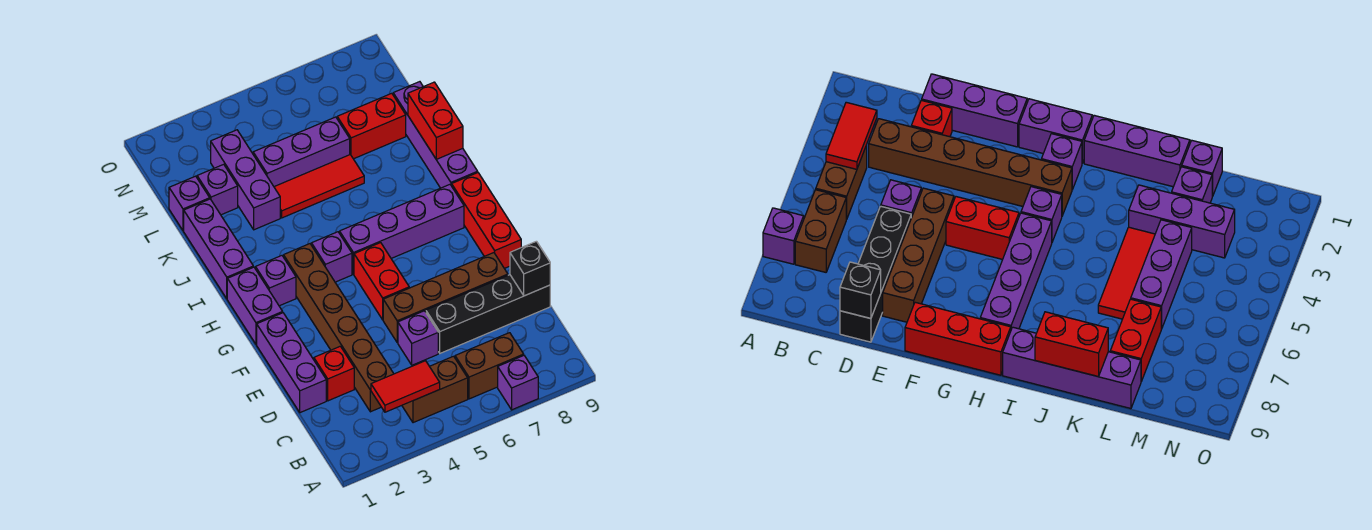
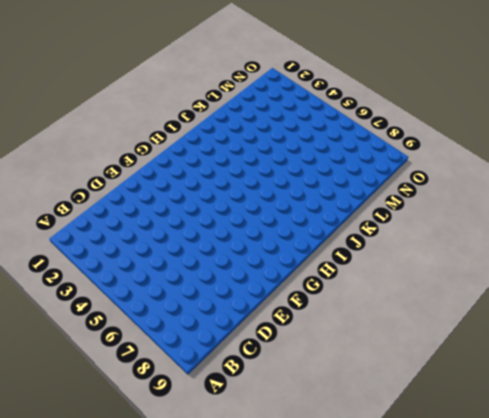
none -> purple brick A7 level 1
none -> brown brick B4:B5 level 1
none -> brown brick B6:B7 level 1

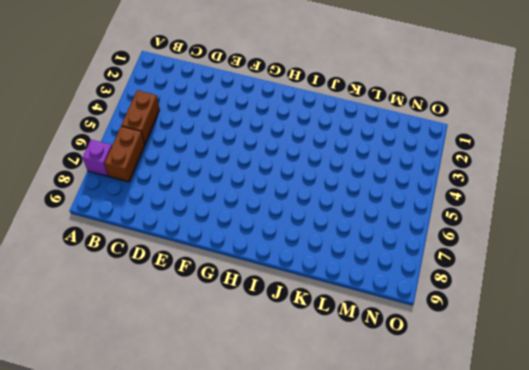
none -> brown brick C3:H3 level 1
none -> purple brick D1:F1 level 1
none -> red brick D2 level 1

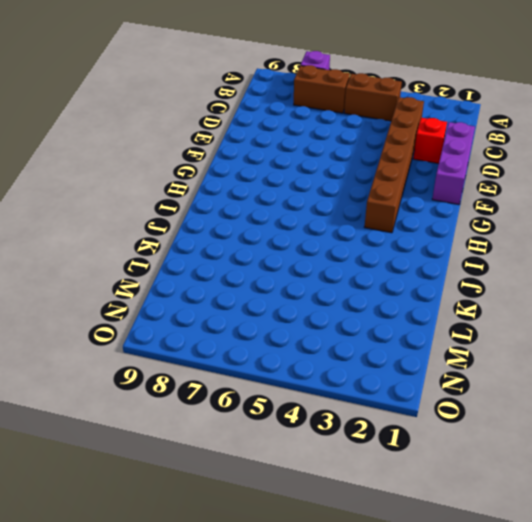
none -> purple brick D5 level 1
none -> black brick D6:D9 level 1
none -> brown brick E5:E8 level 1

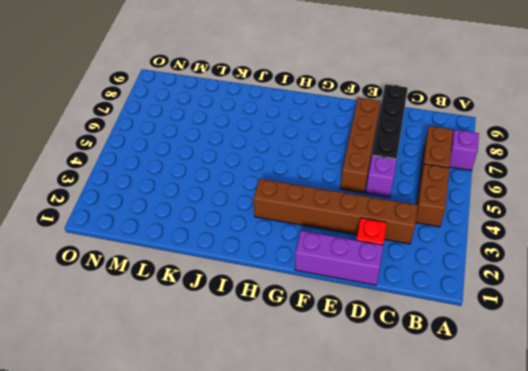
none -> red brick F5:G5 level 1
none -> red brick F9:H9 level 1
none -> purple brick G1:H1 level 1

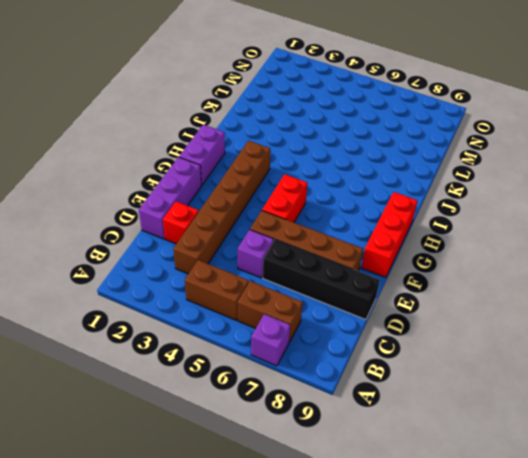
none -> purple brick H2 level 1
none -> purple brick H4 level 1
none -> purple brick H5:H8 level 1

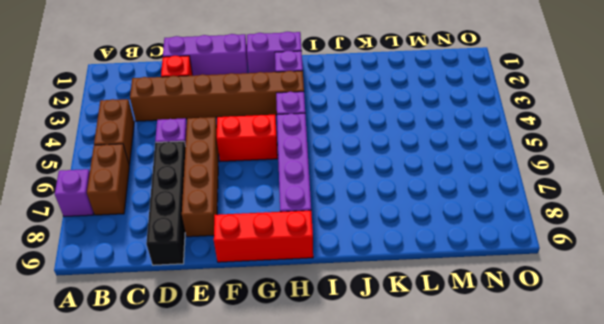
none -> purple brick I1:K1 level 1
none -> purple brick I9:L9 level 1
none -> purple brick K3:M3 level 1

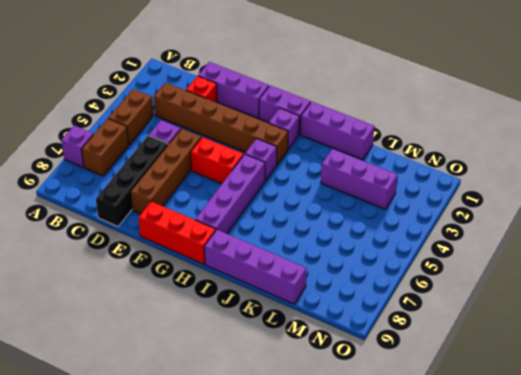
none -> red tile K4:K6 level 1
none -> purple brick L1 level 1
none -> purple brick L2 level 1

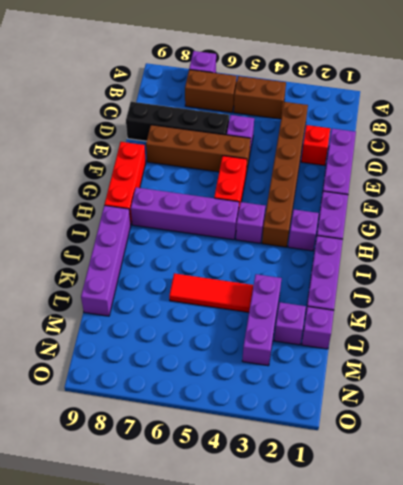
none -> purple brick L4:L6 level 1
none -> red brick L7:L8 level 1
none -> red tile B3:B4 level 2

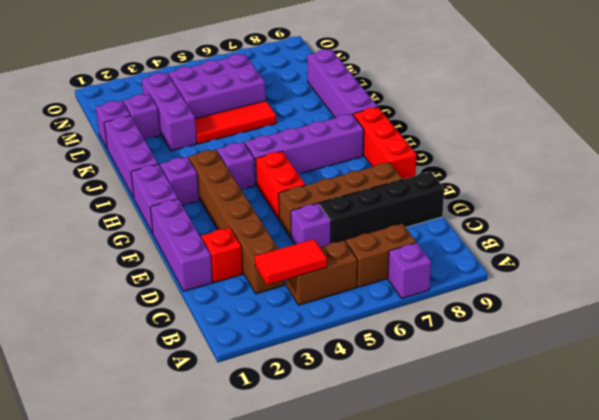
purple brick L4:M6 level 1 -> purple brick L4:L6 level 1
none -> red brick L7:L8 level 1
none -> black brick D9 level 2
none -> red brick J9:K9 level 2

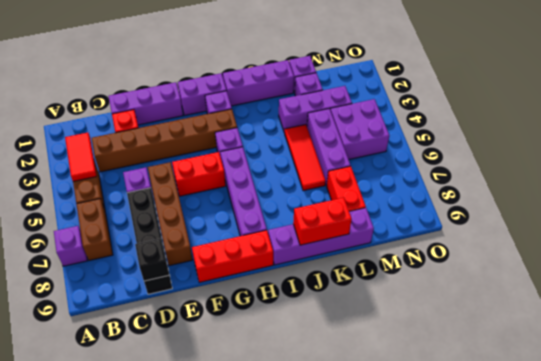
purple brick M4:N5 level 1 -> none

